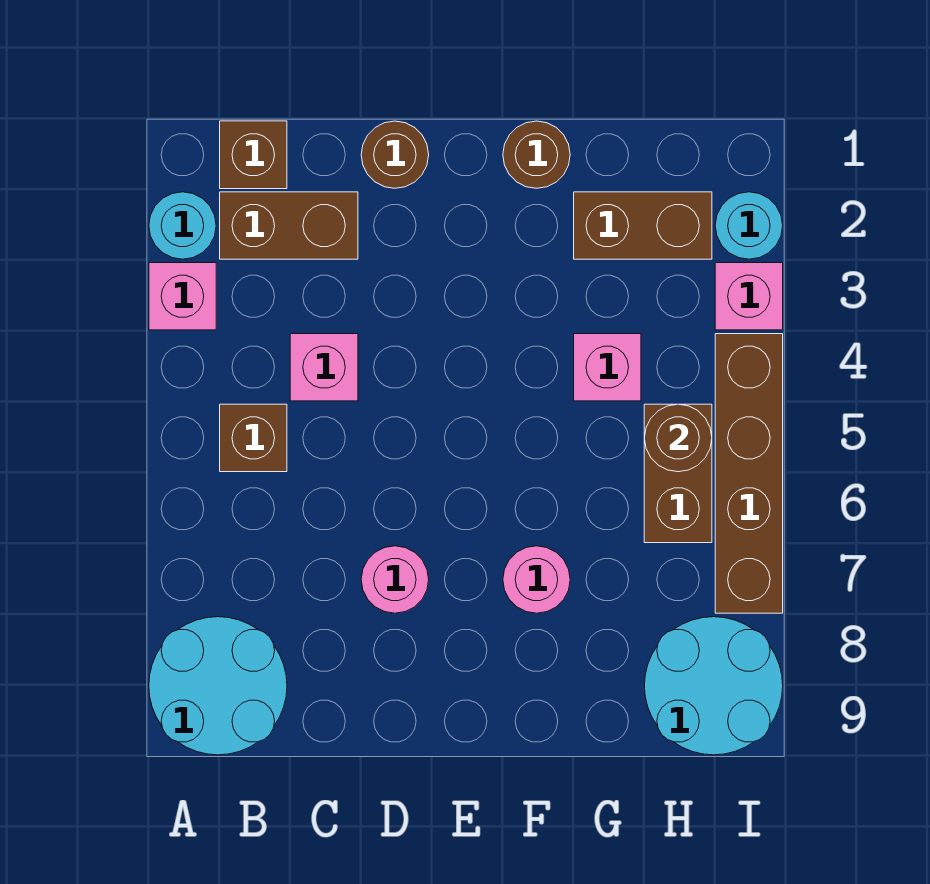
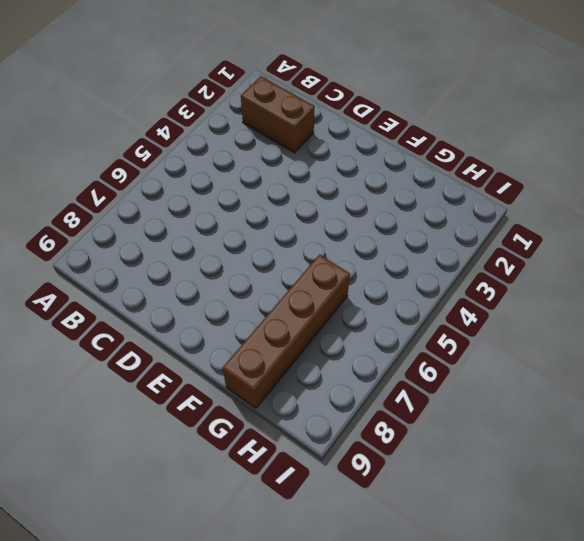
brown brick G6:G9 level 1 -> brown brick I4:I7 level 1
none -> cyan round brick A2 level 1
none -> pink brick A3 level 1
none -> cyan round brick A8:B9 level 1

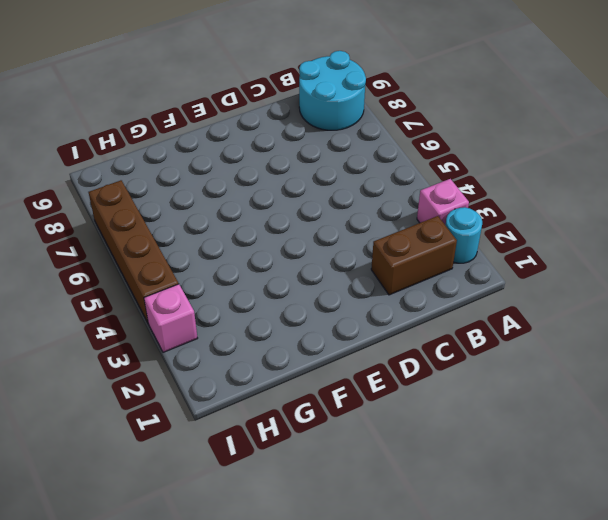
none -> brown brick B1 level 1
none -> brown brick B5 level 1
none -> pink brick C4 level 1

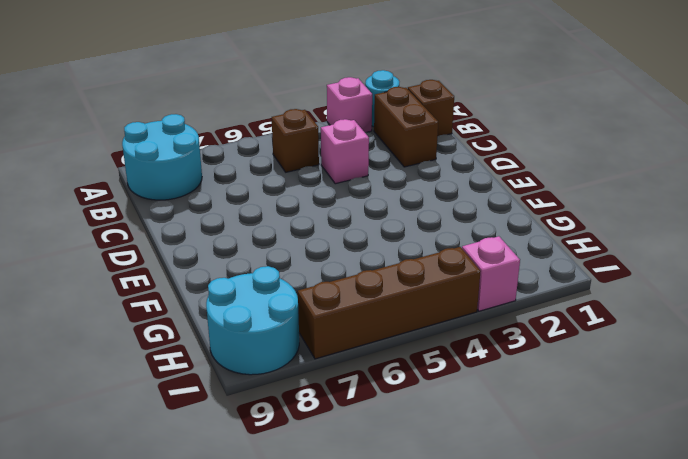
none -> brown round brick D1 level 1
none -> pink round brick D7 level 1
none -> brown round brick F1 level 1

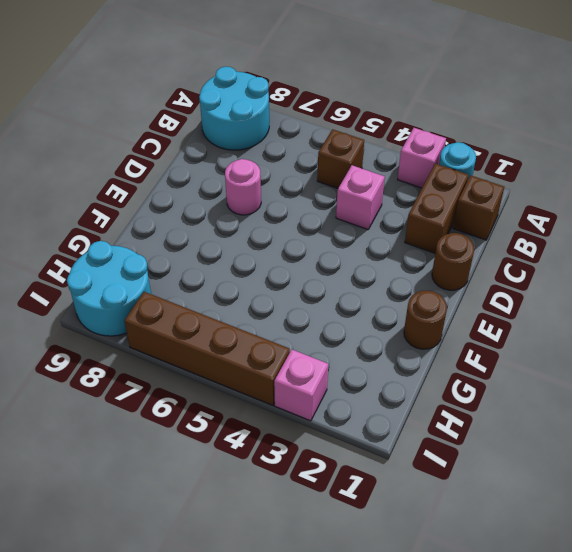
none -> pink round brick F7 level 1
none -> brown brick G2:H2 level 1
none -> pink brick G4 level 1

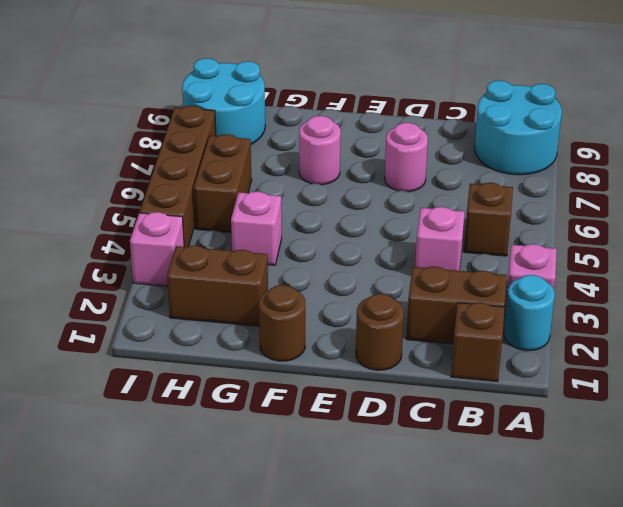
none -> cyan round brick I2 level 1
none -> brown round brick H5 level 2

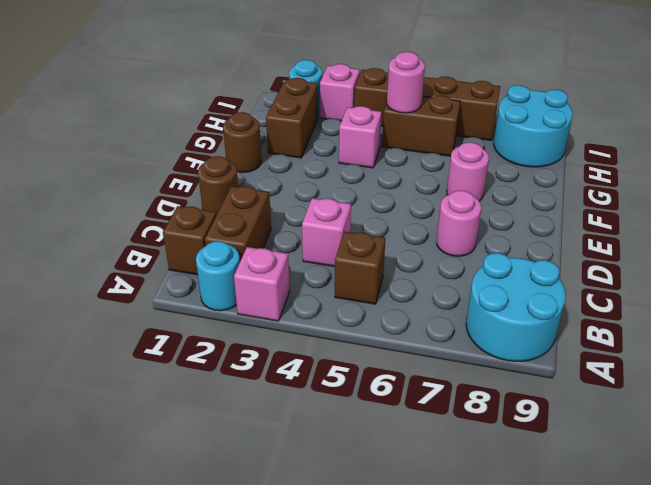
pink round brick H5 level 2 -> brown round brick H5 level 2

